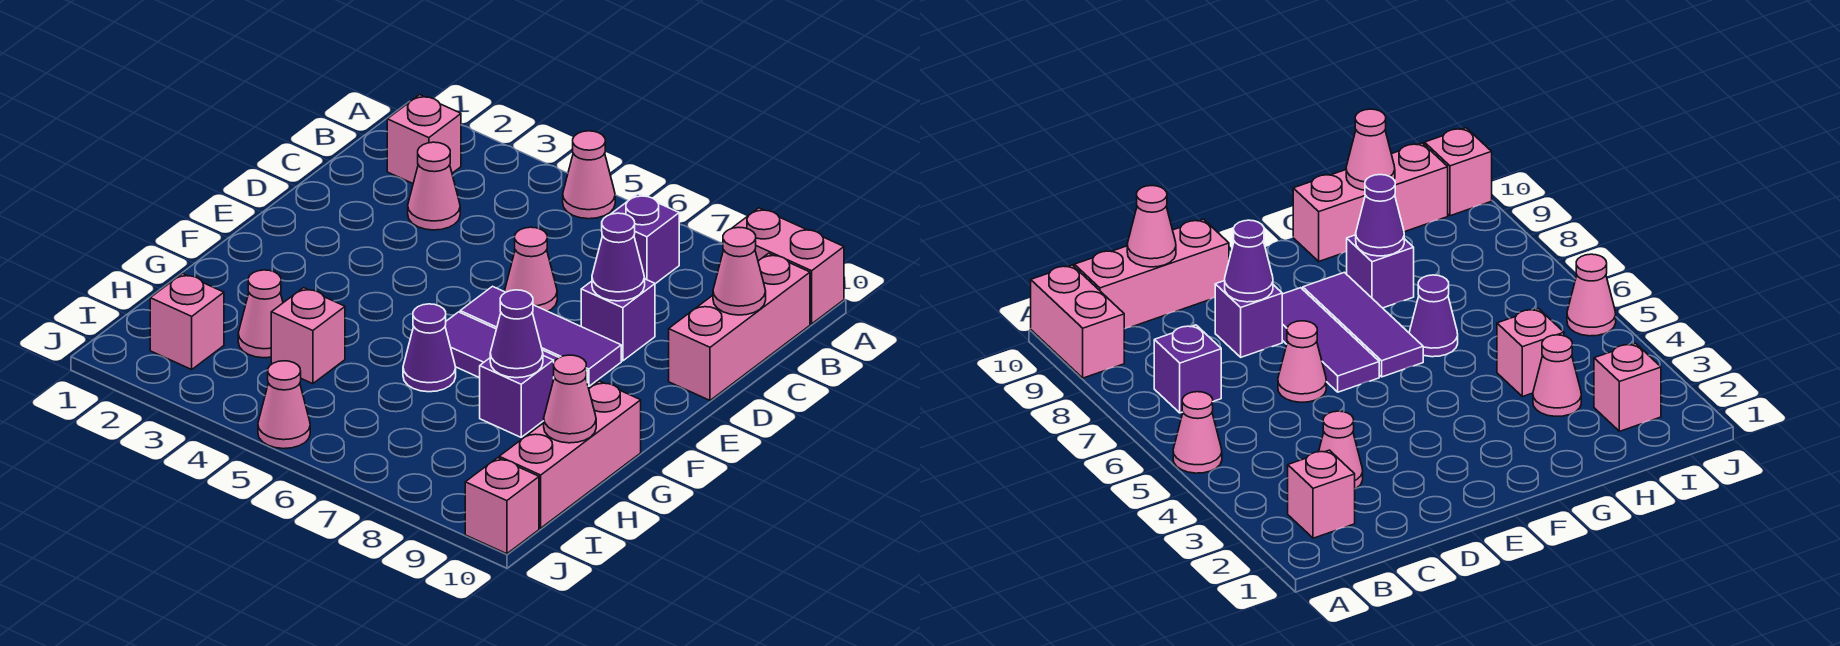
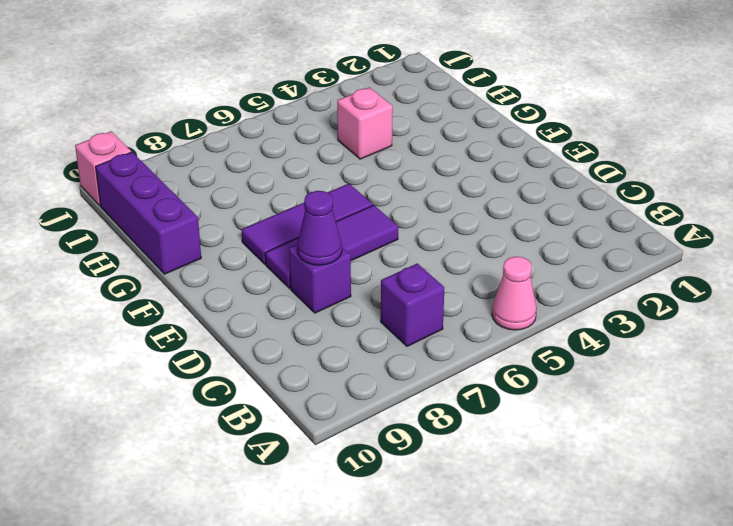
purple brick G10:I10 level 1 -> pink brick G10:I10 level 1
none -> pink brick A9:A10 level 1
none -> pink brick B2 level 1
none -> pink brick B10:D10 level 1

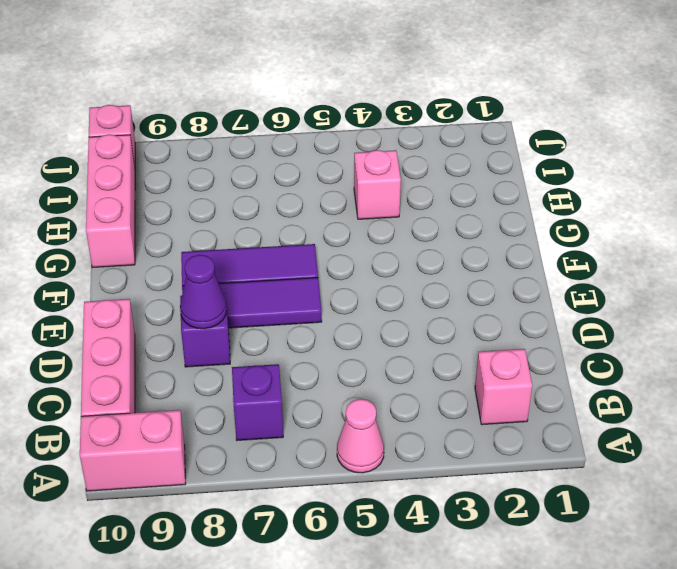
none -> pink cone C3 level 1
none -> pink cone D6 level 1
none -> purple cone G6 level 1

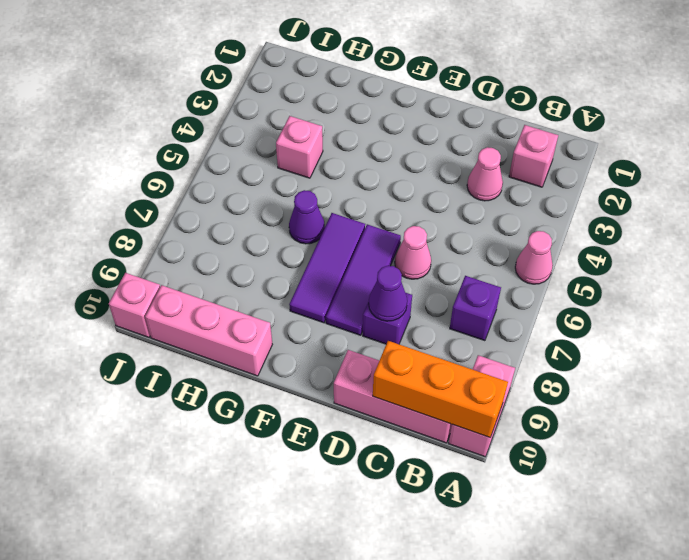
orange brick A10:C10 level 2 -> pink cone C10 level 2
none -> purple brick G8 level 1
none -> pink cone H3 level 1
none -> pink brick I2 level 1

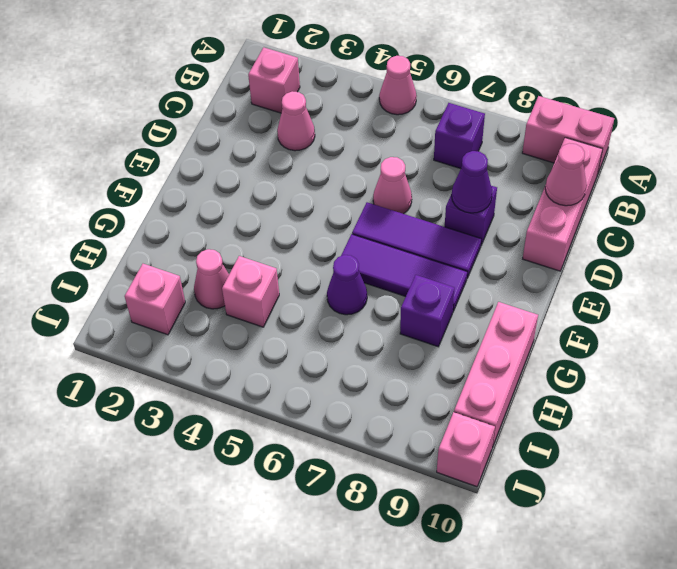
none -> pink cone J5 level 1
none -> purple cone G8 level 2
none -> pink cone H10 level 2

